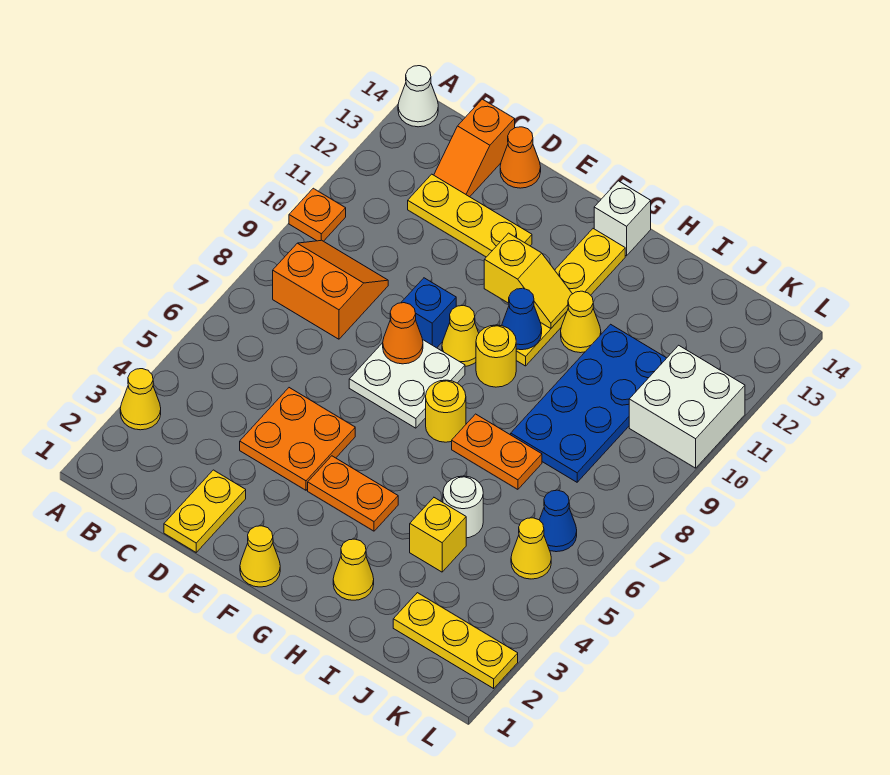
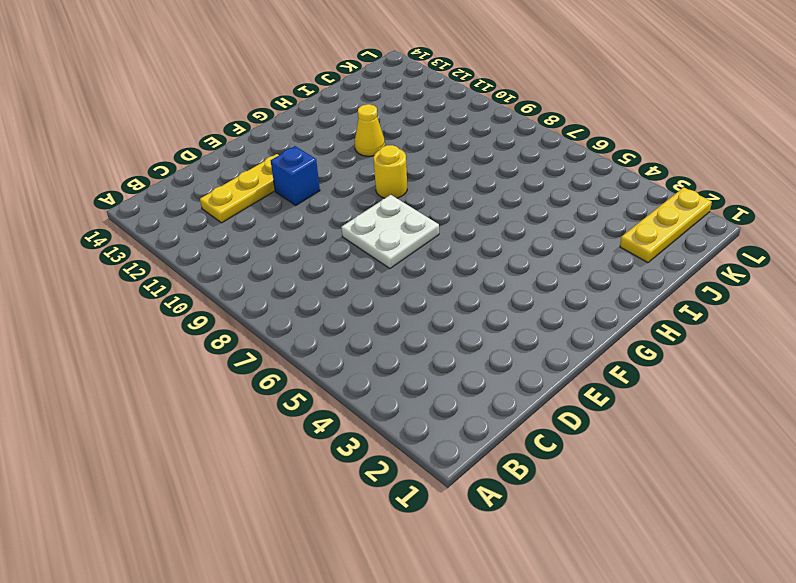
blue brick E11 level 1 -> blue brick E9 level 1
none -> yellow cone A3 level 1
none -> orange plate A10 level 1
none -> white cone A14 level 1
none -> orange slope B8:C9 level 1 top 8

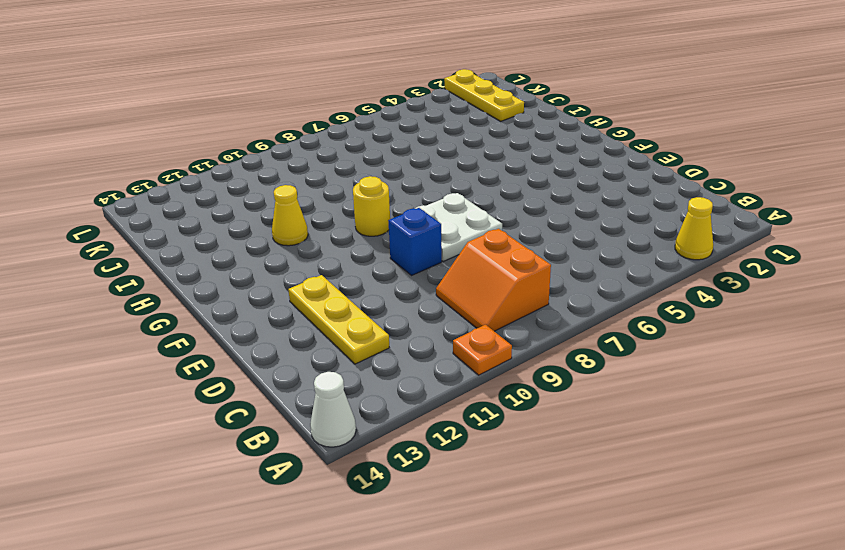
none -> orange slope C13:C14 level 1 top 14
none -> yellow plate D1:D2 level 1
none -> orange plate D4:E5 level 1
none -> orange cone D14 level 1

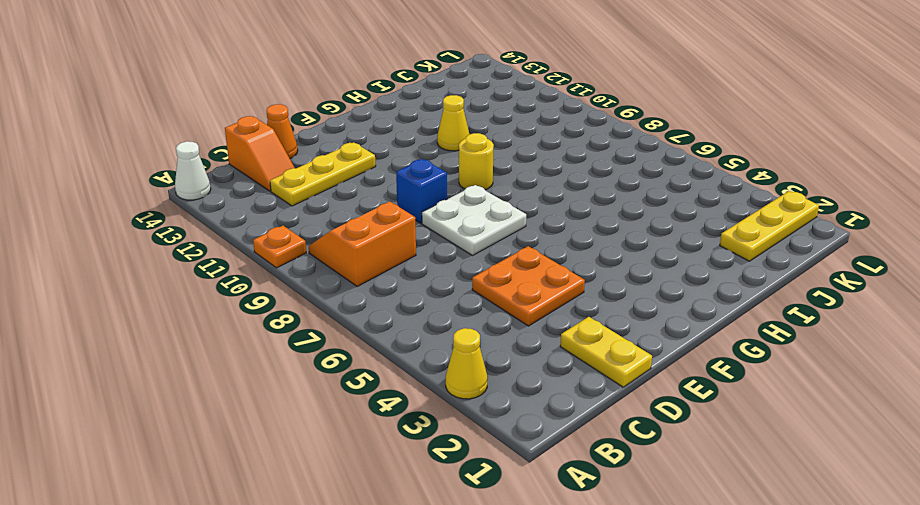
none -> yellow cone F1 level 1
none -> orange plate F4:G4 level 1
none -> yellow cone F9 level 1
none -> yellow round brick G7 level 1

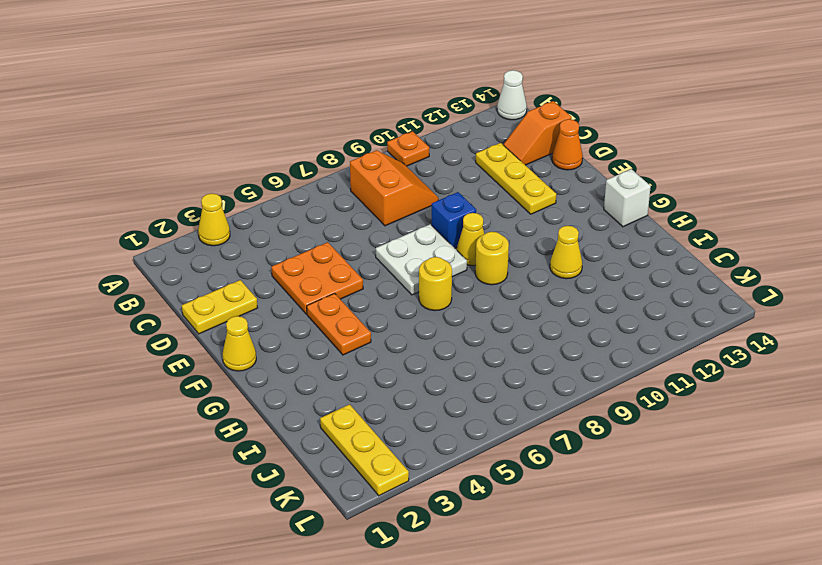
none -> yellow plate G10:G13 level 1
none -> yellow cone H2 level 1
none -> orange plate H7:I7 level 1
none -> yellow brick I4 level 1

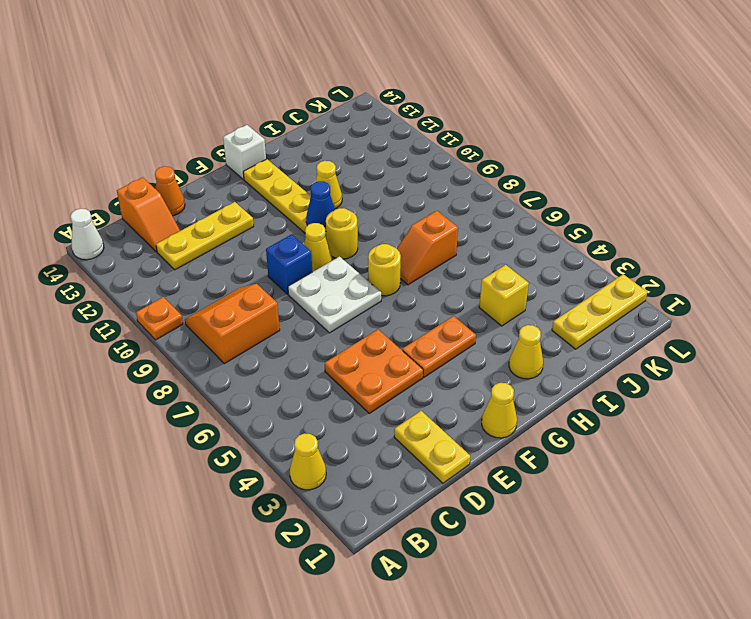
orange slope H7:I7 level 1 top I -> orange plate H7:I7 level 1
none -> white round brick I5 level 1
none -> blue plate I8:J11 level 1
none -> yellow cone K5 level 1
none -> blue cone K6 level 1

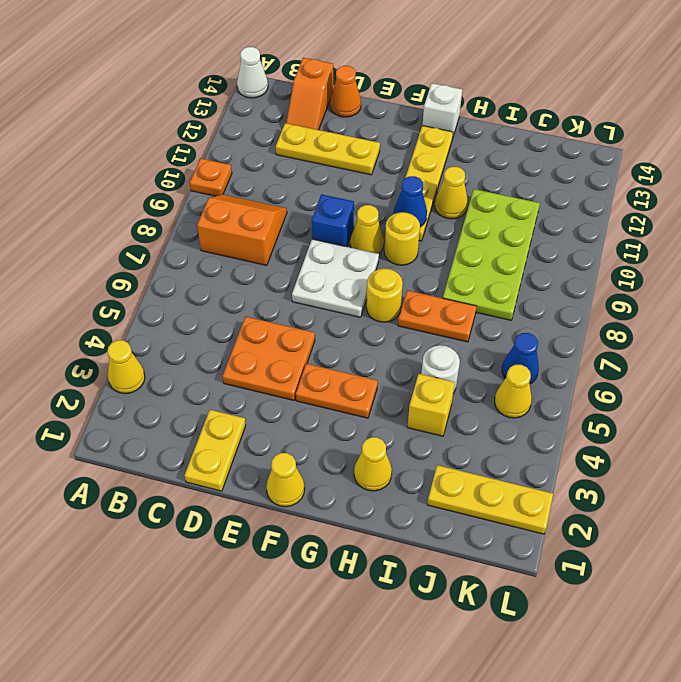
lime plate I8:J11 level 1 -> blue plate I8:J11 level 1
none -> white brick K10:L11 level 1
none -> orange cone E8 level 2
none -> yellow slope F11:G11 level 2 top F

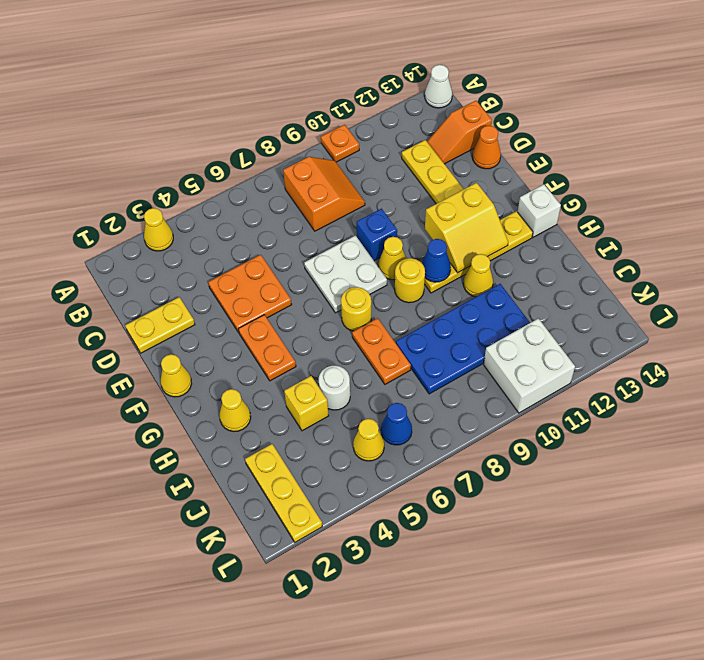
yellow slope F11:G12 level 2 top F -> yellow slope F11:G11 level 2 top F
none -> orange cone E8 level 2

